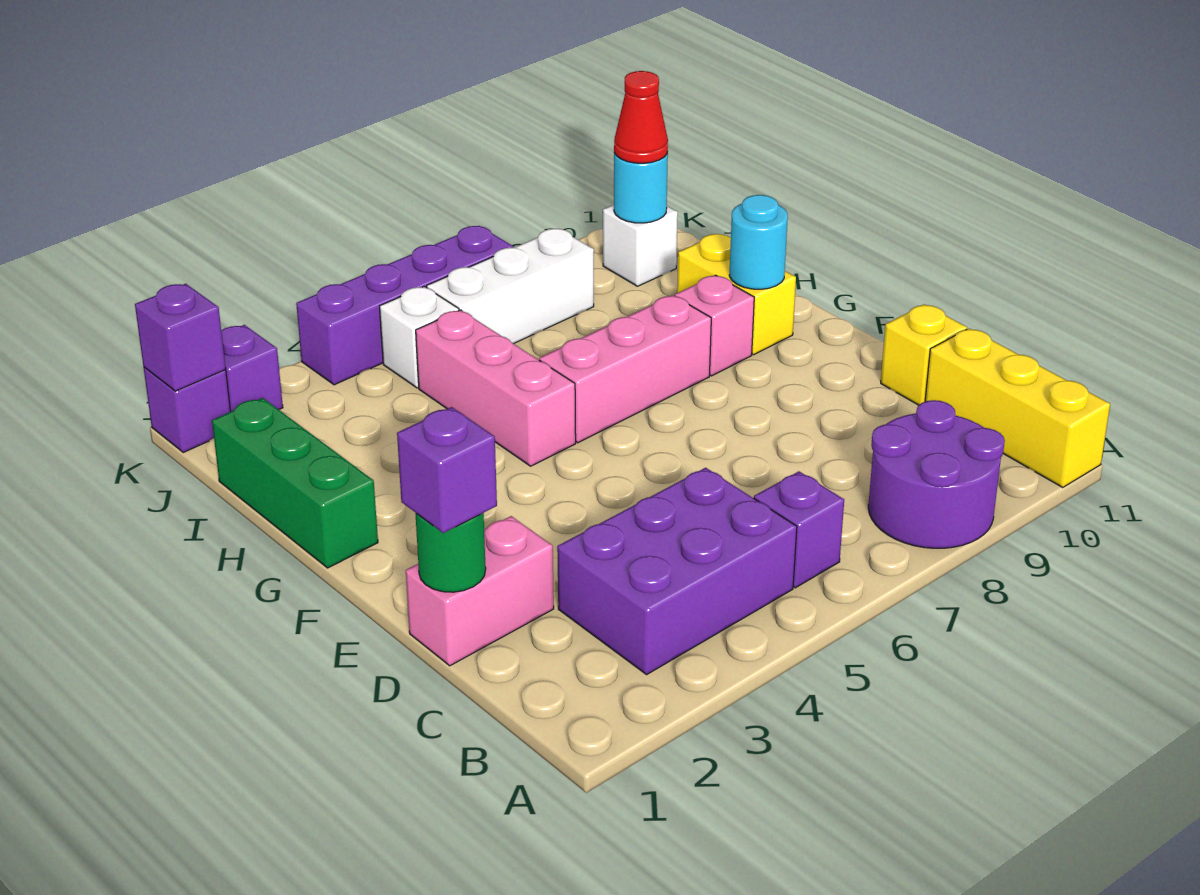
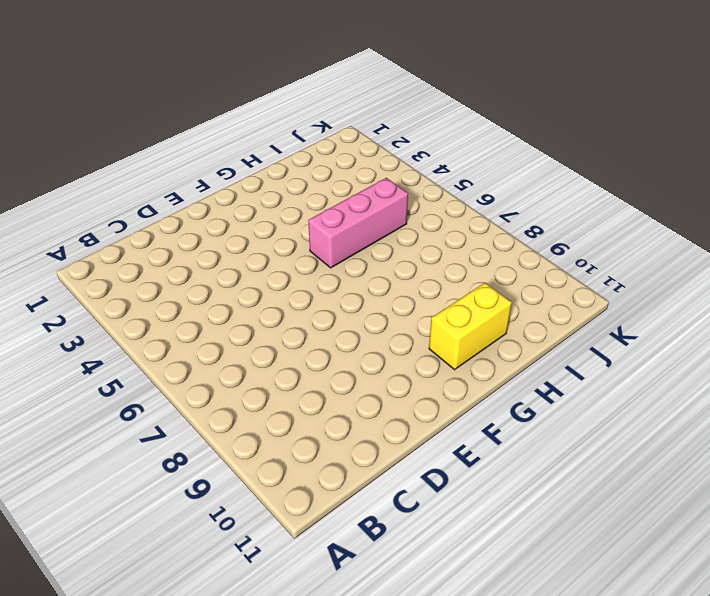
none -> purple round brick A8:B9 level 1
none -> yellow brick A11:C11 level 1
none -> purple brick B3:C5 level 1

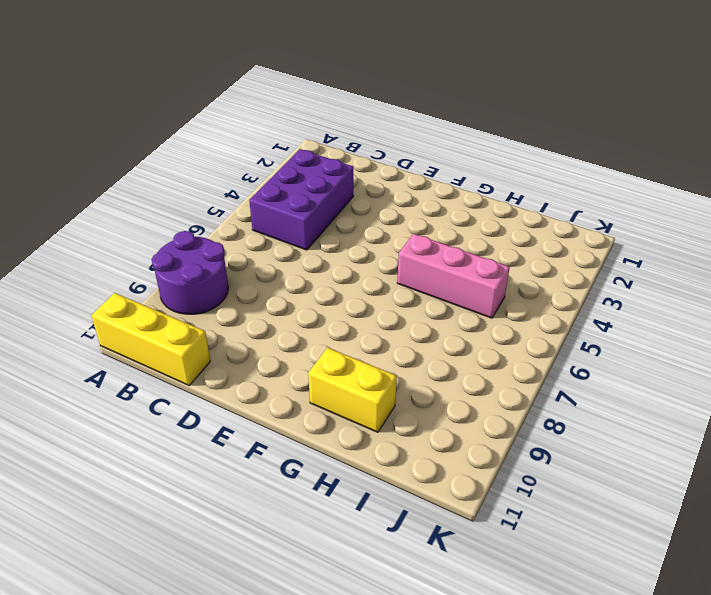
none -> purple brick B6 level 1
none -> pink brick D1:D2 level 1
none -> yellow brick D11 level 1

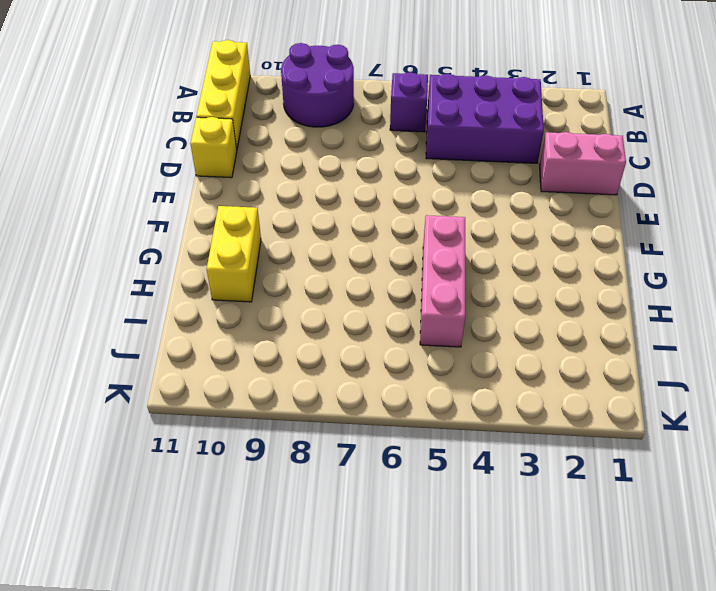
none -> green brick G1:I1 level 1
none -> pink brick G6:G8 level 1
none -> pink brick G9 level 1

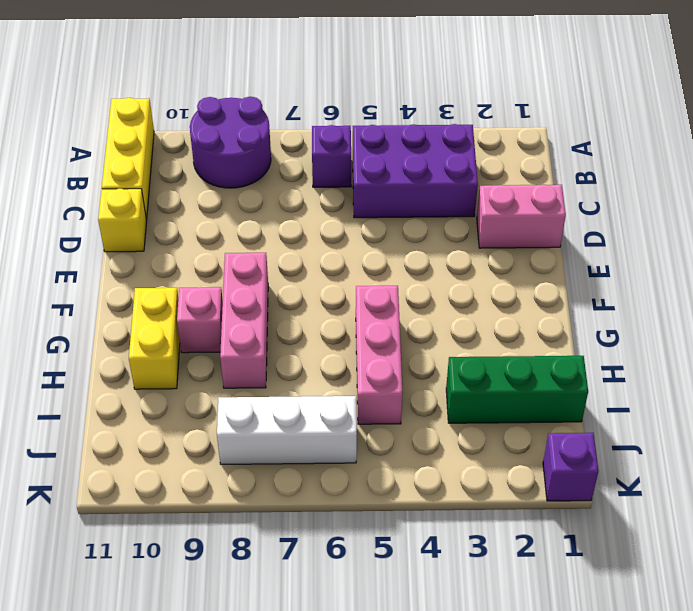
pink brick F8:H8 level 1 -> pink brick G6:G8 level 1
green brick I1:I3 level 1 -> green brick G1:I1 level 1
none -> white brick J5 level 1
none -> white brick J10 level 1
none -> purple brick K2 level 1

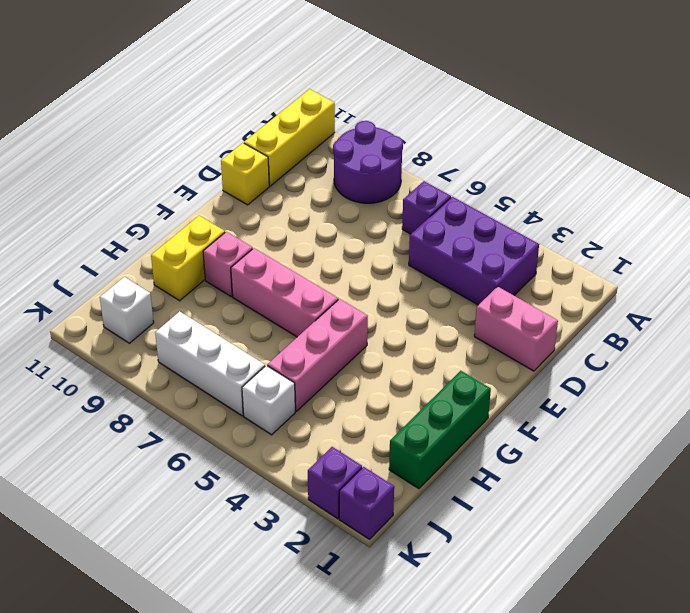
none -> purple brick K4:K7 level 1
none -> green round brick D1 level 2
none -> cyan round brick G10 level 2

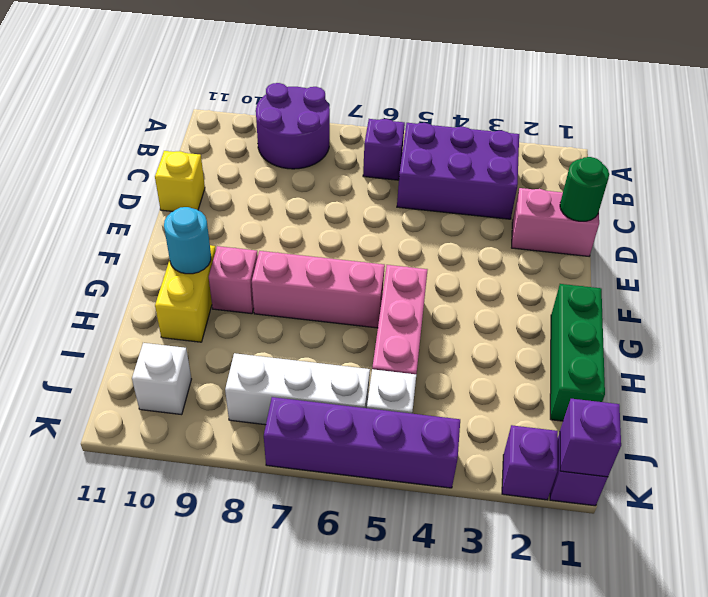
none -> yellow brick A11:C11 level 1
none -> cyan round brick J10 level 2
none -> purple brick D1 level 3

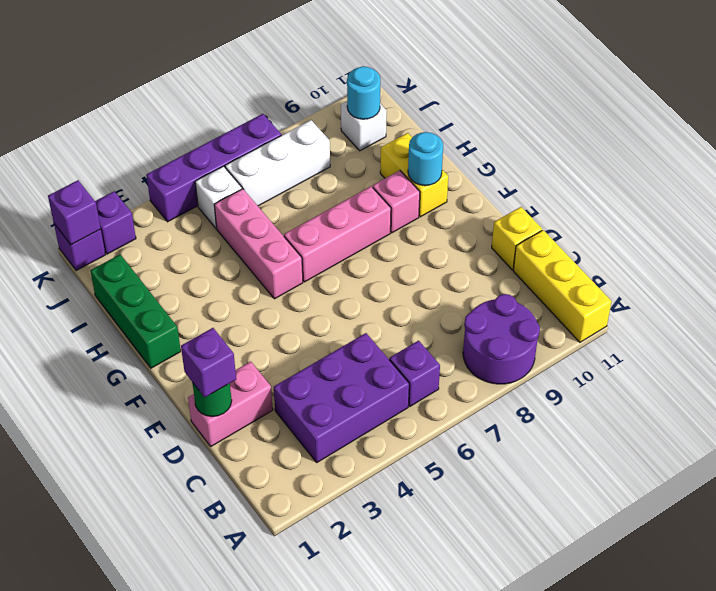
none -> red cone J10 level 3

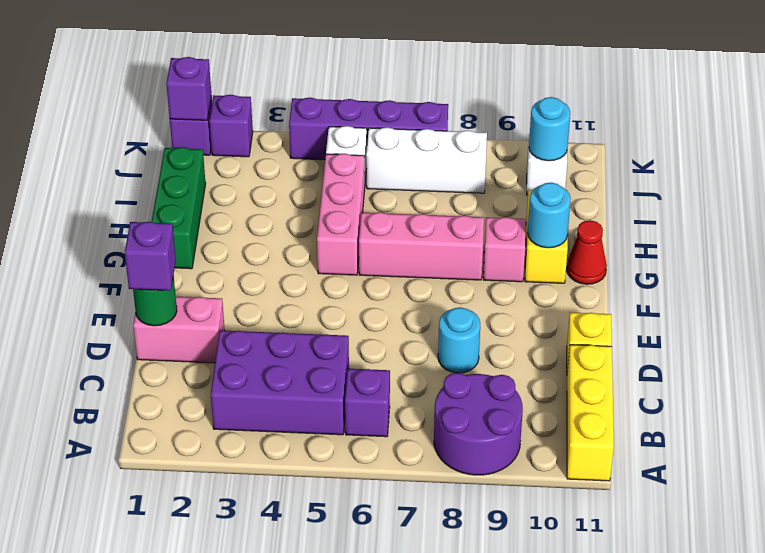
cyan round brick D8 level 1 -> none
red cone G11 level 1 -> red cone J10 level 3

